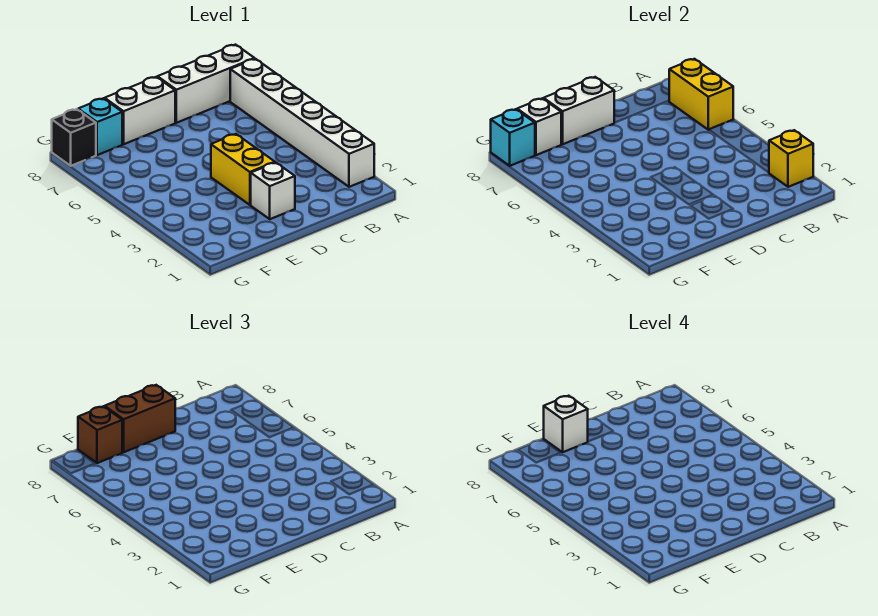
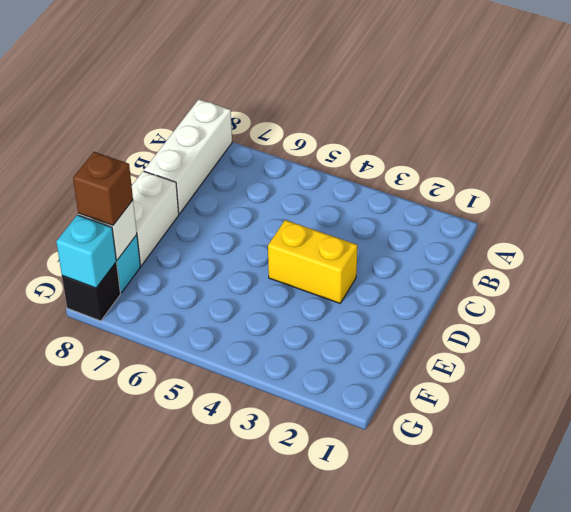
none -> white brick A2:A7 level 1
none -> white brick D2 level 1
none -> yellow brick A2 level 2

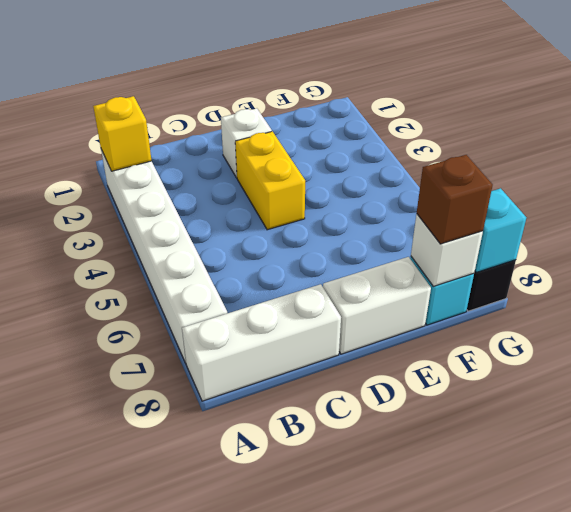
none -> yellow brick A6:A7 level 2
none -> white brick D8:E8 level 2
none -> brown brick D8:E8 level 3

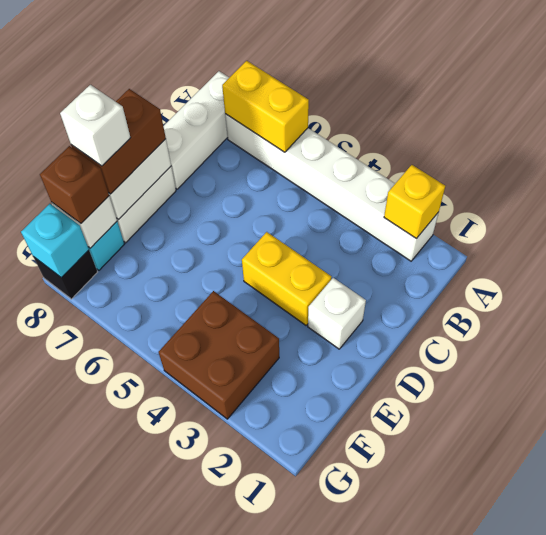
brown brick F3:G4 level 1 -> none

